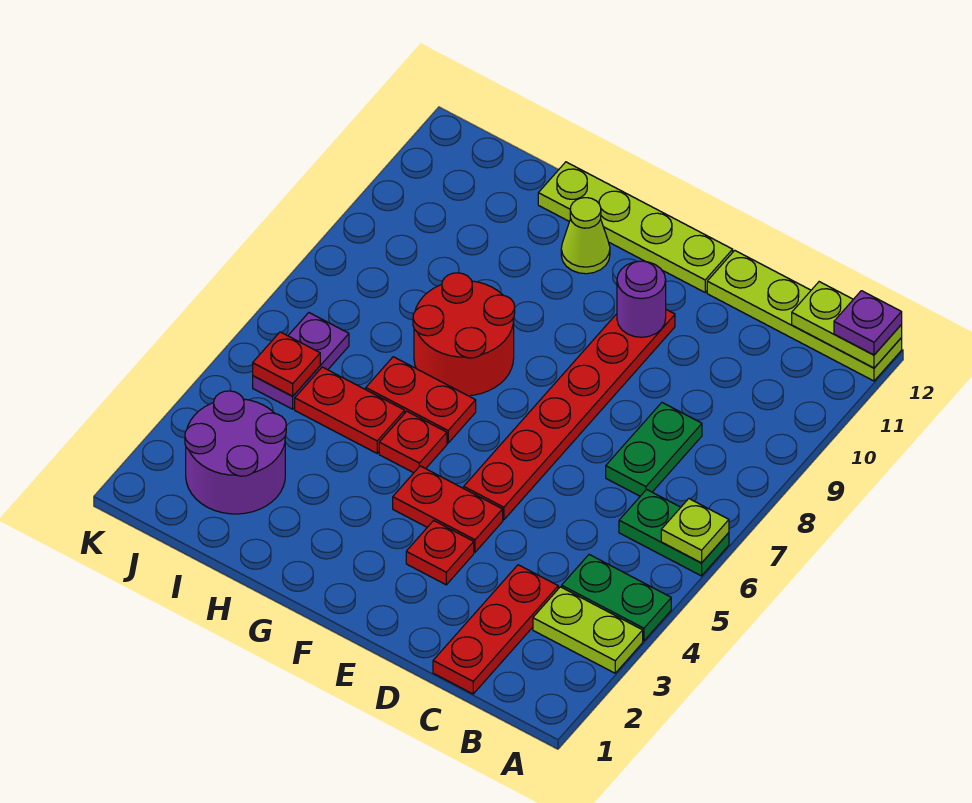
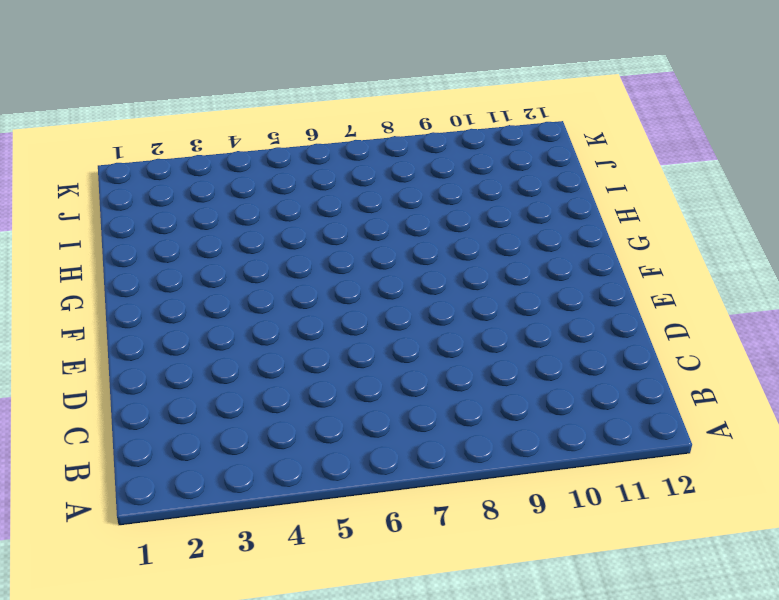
none -> lime plate A3:B3 level 1
none -> green plate A4:B4 level 1
none -> green plate A6:B6 level 1

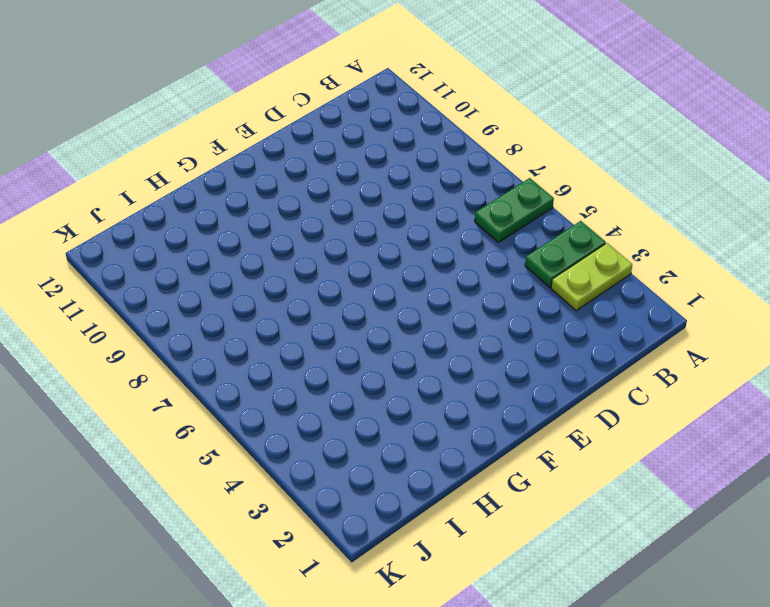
none -> lime plate A12:D12 level 1
none -> red plate C1:C3 level 1
none -> green plate C7:C8 level 1

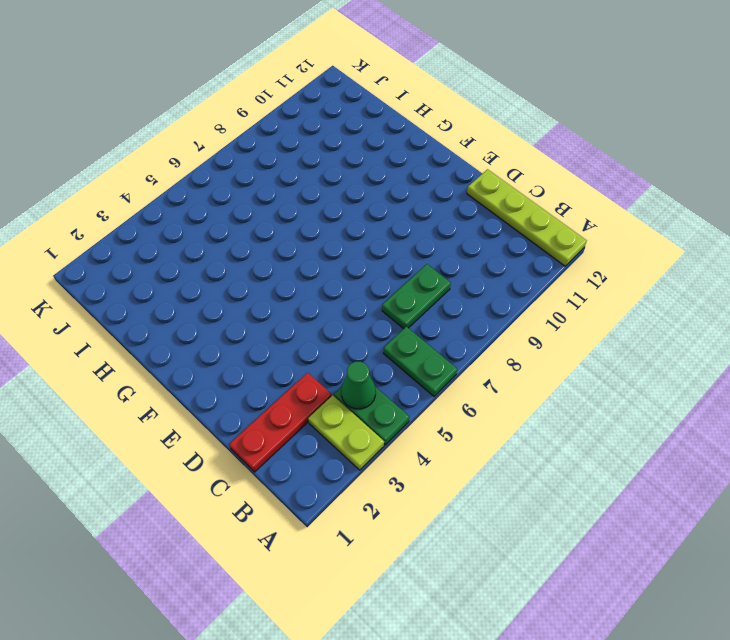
green cone B4 level 2 -> none
none -> red plate E3 level 1
none -> red plate E4:F4 level 1
none -> red plate E5:E10 level 1

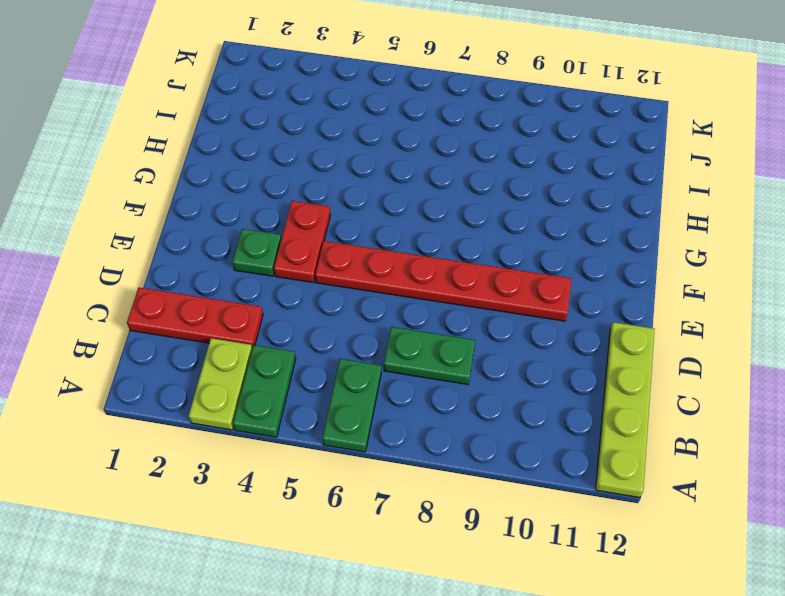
green plate E3 level 1 -> red plate E3 level 1
none -> lime plate E12:H12 level 1
none -> red plate G5 level 1
none -> red plate G6:H6 level 1

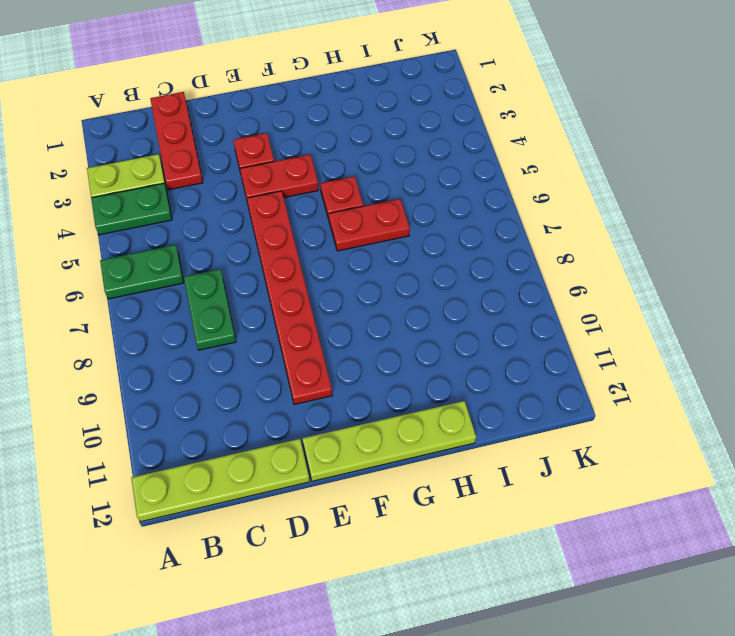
none -> red round brick G7:H8 level 1
none -> lime cone G11 level 1
none -> red plate H5:I5 level 1

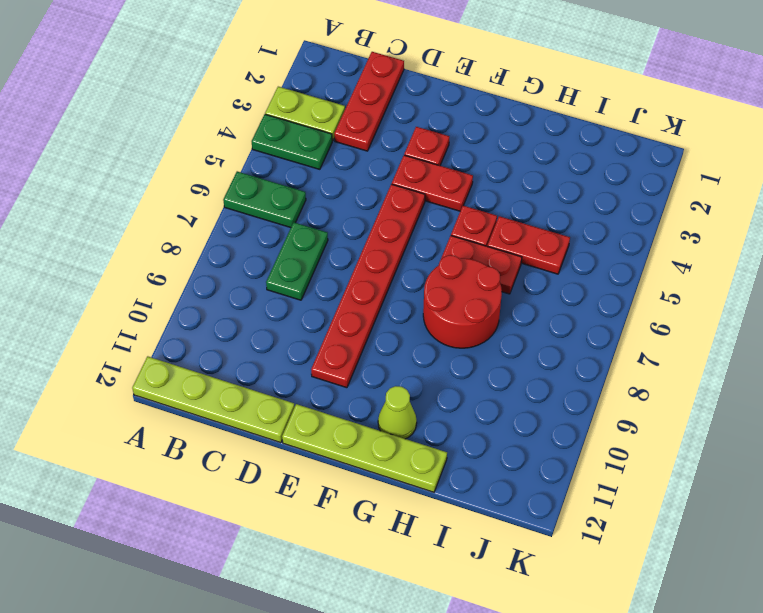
none -> purple round brick I2:J3 level 1
none -> purple plate J5:J6 level 1
none -> lime plate A6 level 2

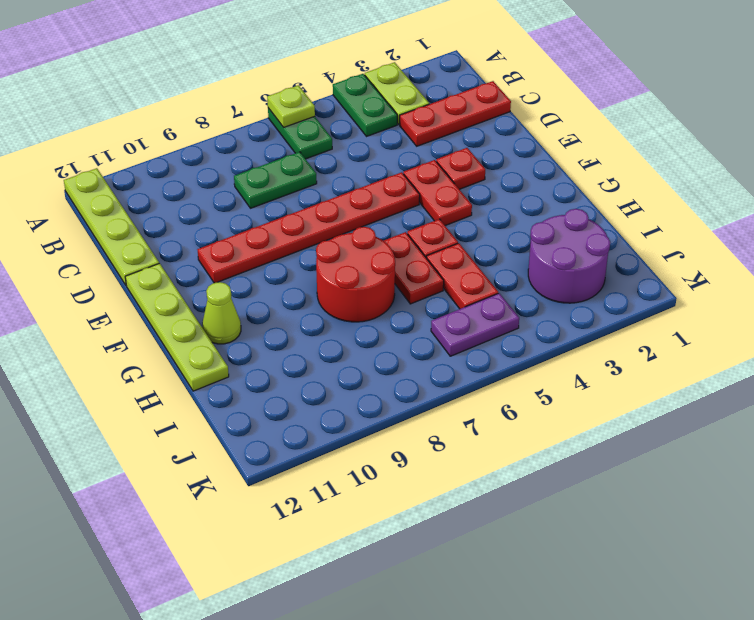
none -> lime plate A12:B12 level 2
none -> purple round brick E10 level 2
none -> red plate J5 level 2

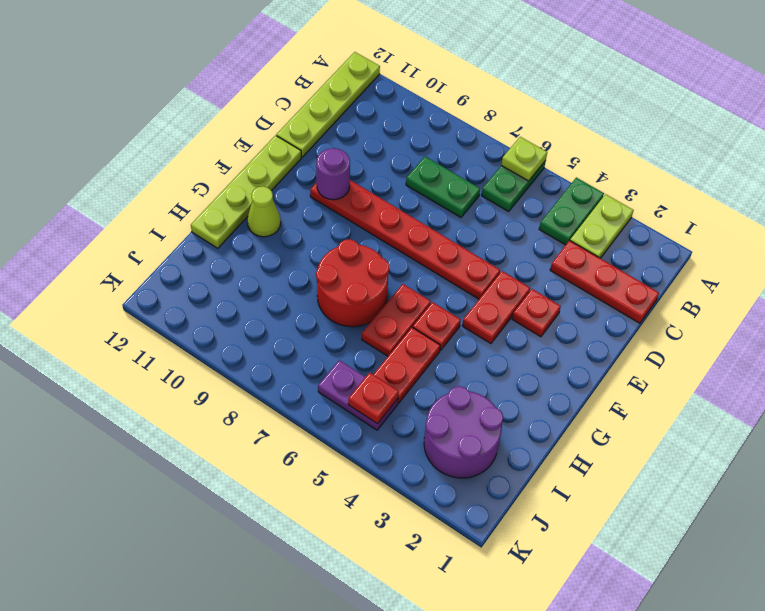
none -> lime plate A12:B12 level 2
none -> purple plate A12 level 3

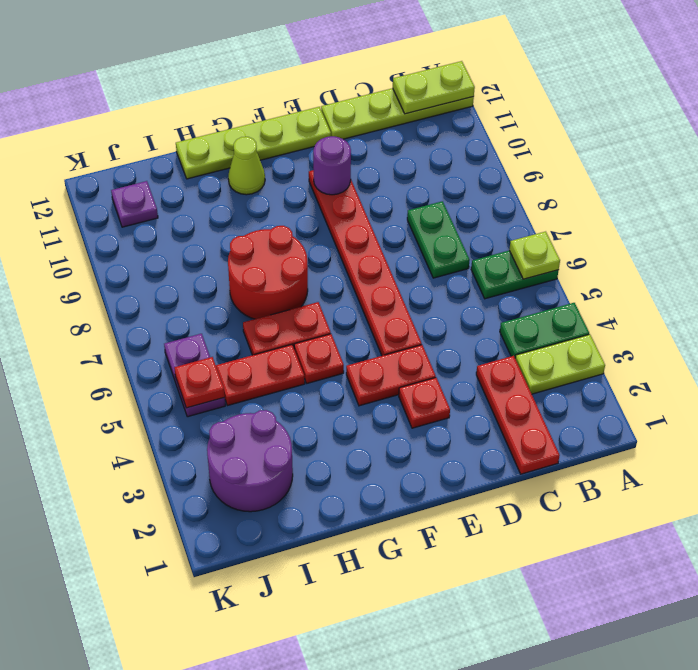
purple plate J11 level 1 -> purple plate A12 level 3

